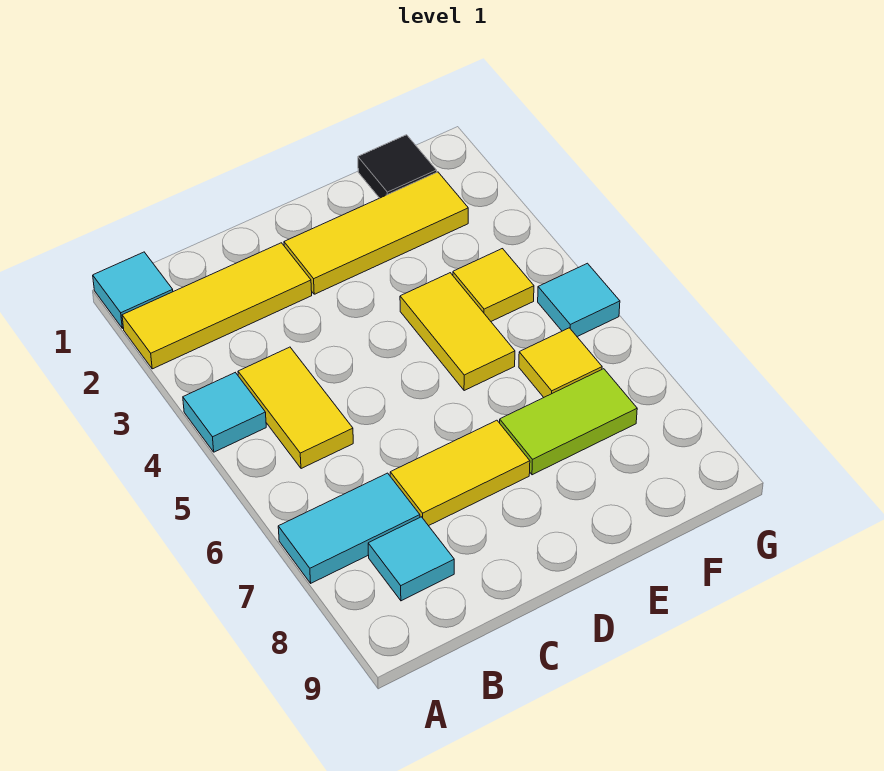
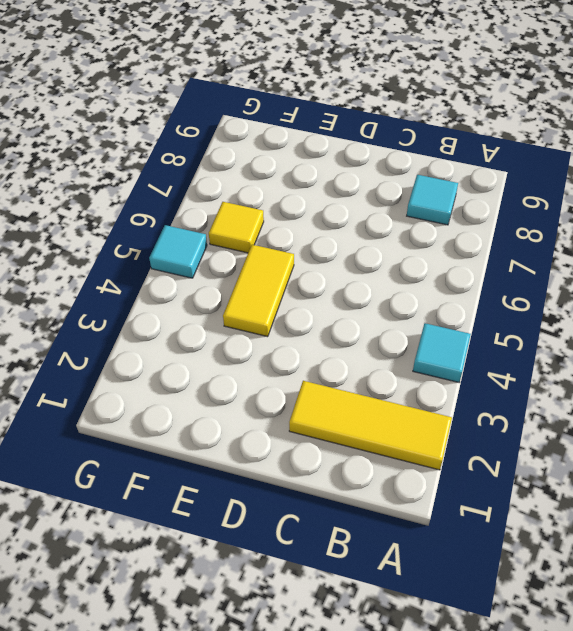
none -> cyan tile A1 level 1
none -> cyan tile A7:B7 level 1
none -> yellow tile B4:B5 level 1

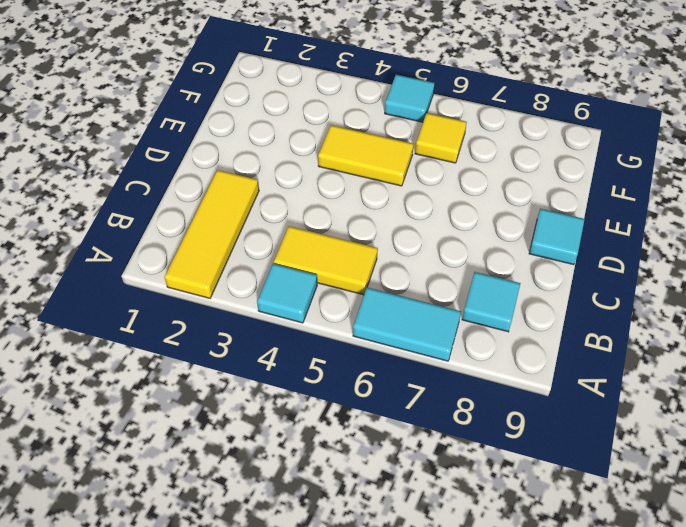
cyan tile A6:A7 level 1 -> cyan tile A7:B7 level 1
cyan tile D9 level 1 -> cyan tile A1 level 1
none -> yellow tile C7:D7 level 1
none -> yellow tile D2:F2 level 1
none -> lime tile E7:F7 level 1

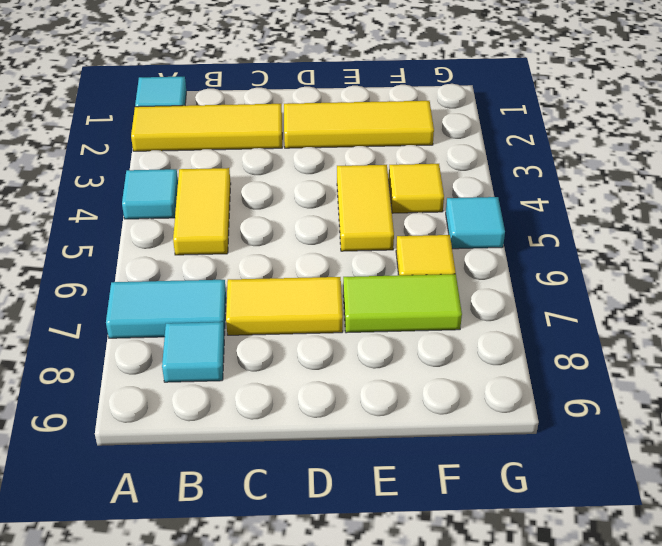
none -> black tile F1 level 1

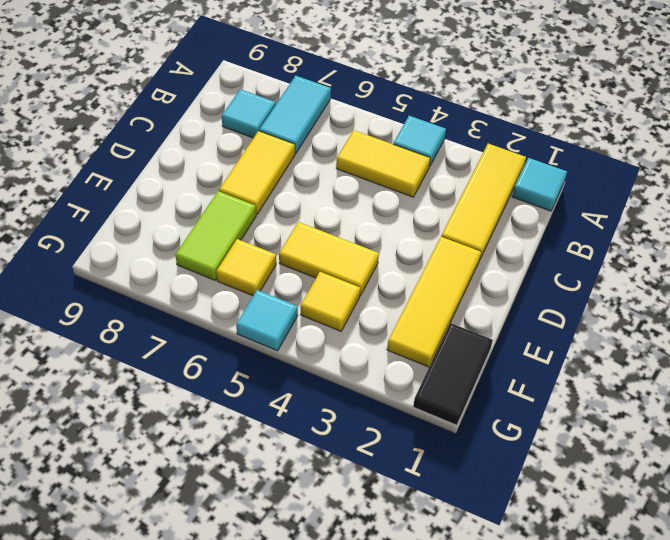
black tile F1:G1 level 1 -> black tile F1 level 1

